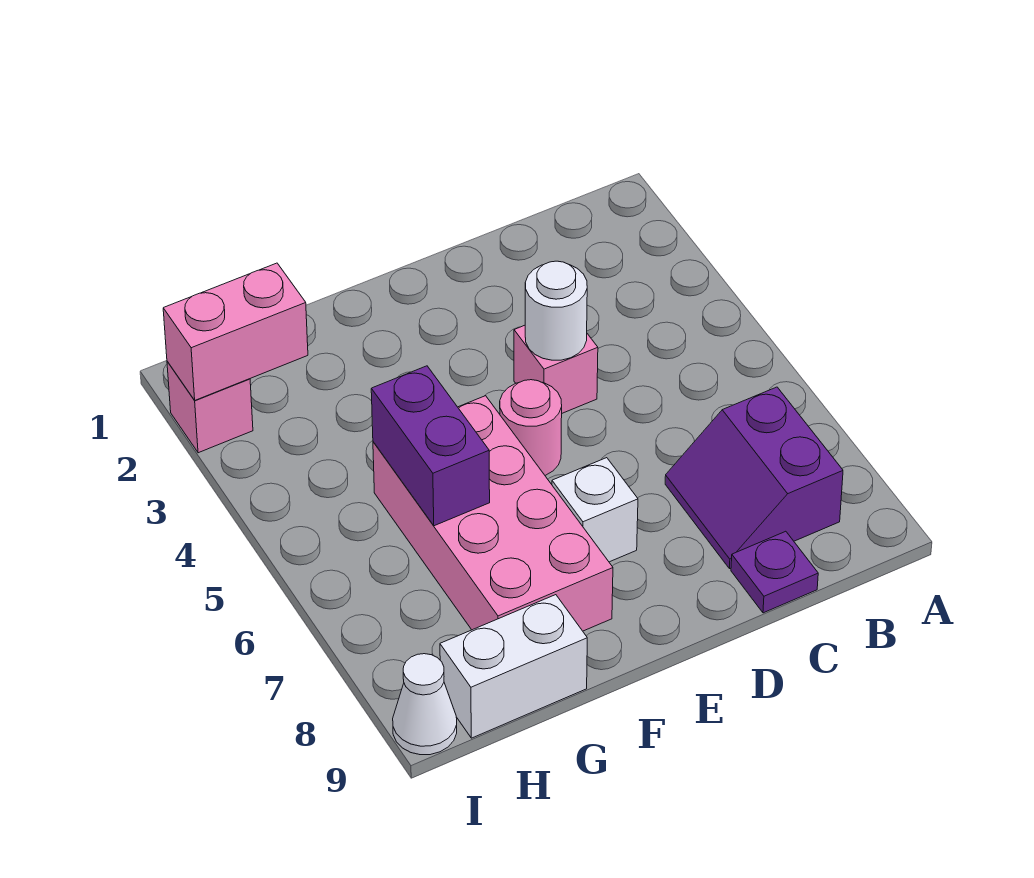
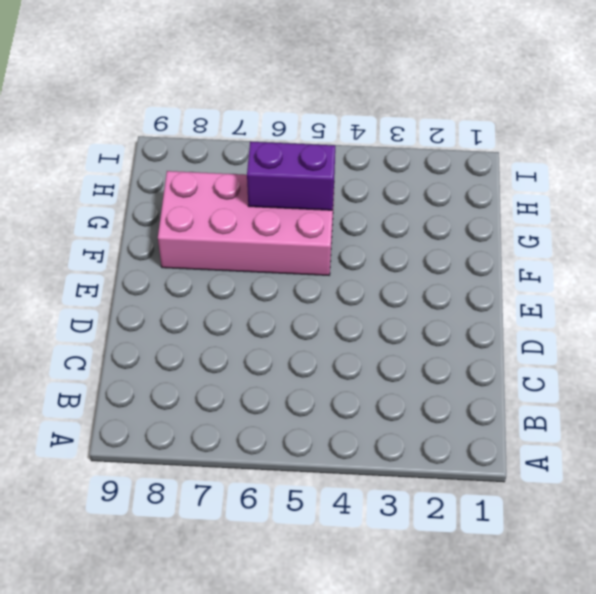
none -> purple slope B7:C8 level 1 top B
none -> purple plate C9 level 1
none -> pink brick D4 level 1

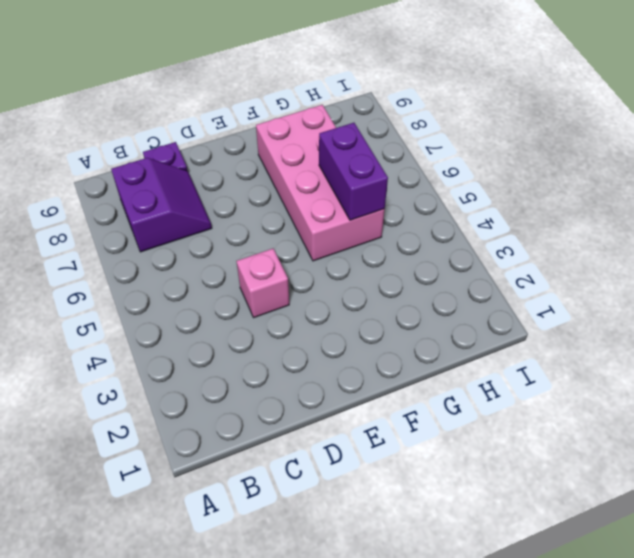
none -> pink round brick E5 level 1
none -> white brick E7 level 1
none -> white brick G9:H9 level 1

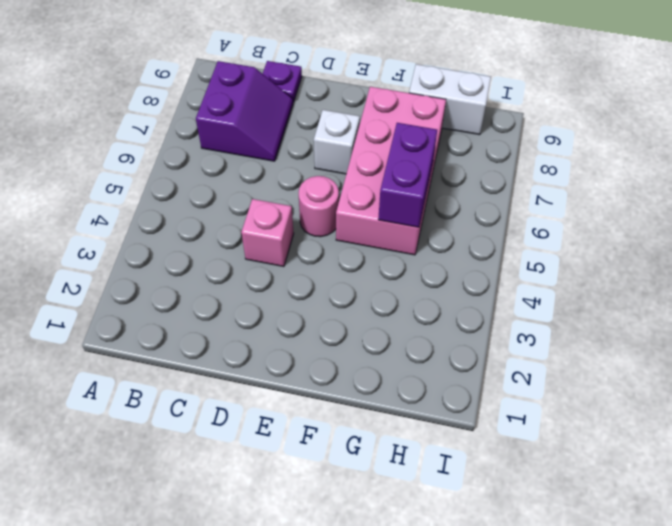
none -> pink brick I2 level 1
none -> white cone I9 level 1
none -> white round brick D4 level 2

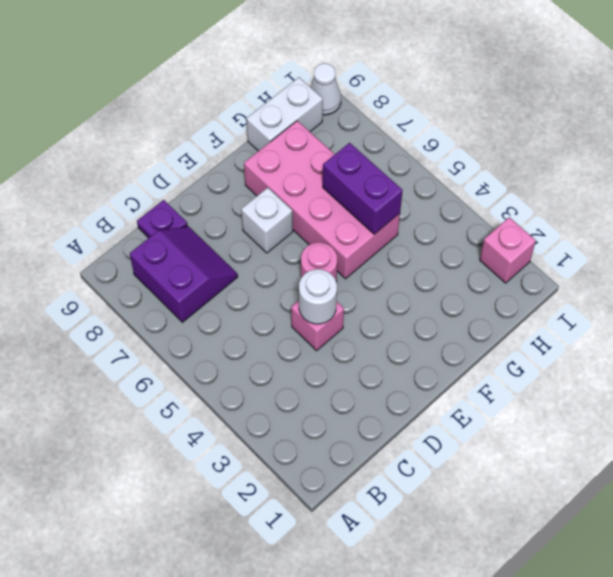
none -> pink brick H2:I2 level 2

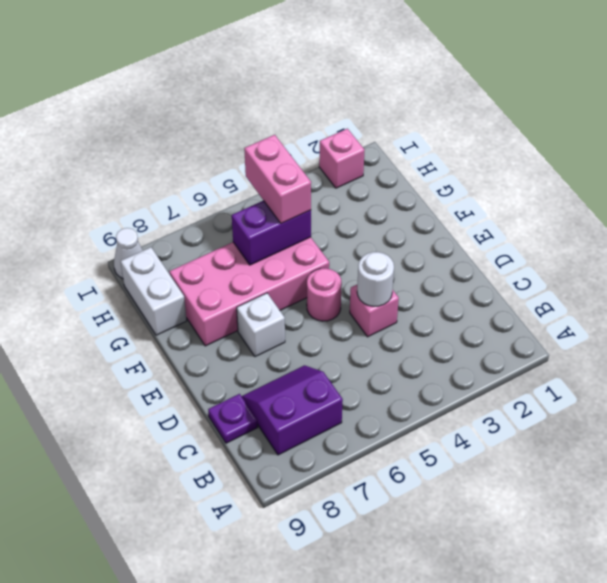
pink brick G5:H5 level 3 -> pink brick H2:I2 level 2

